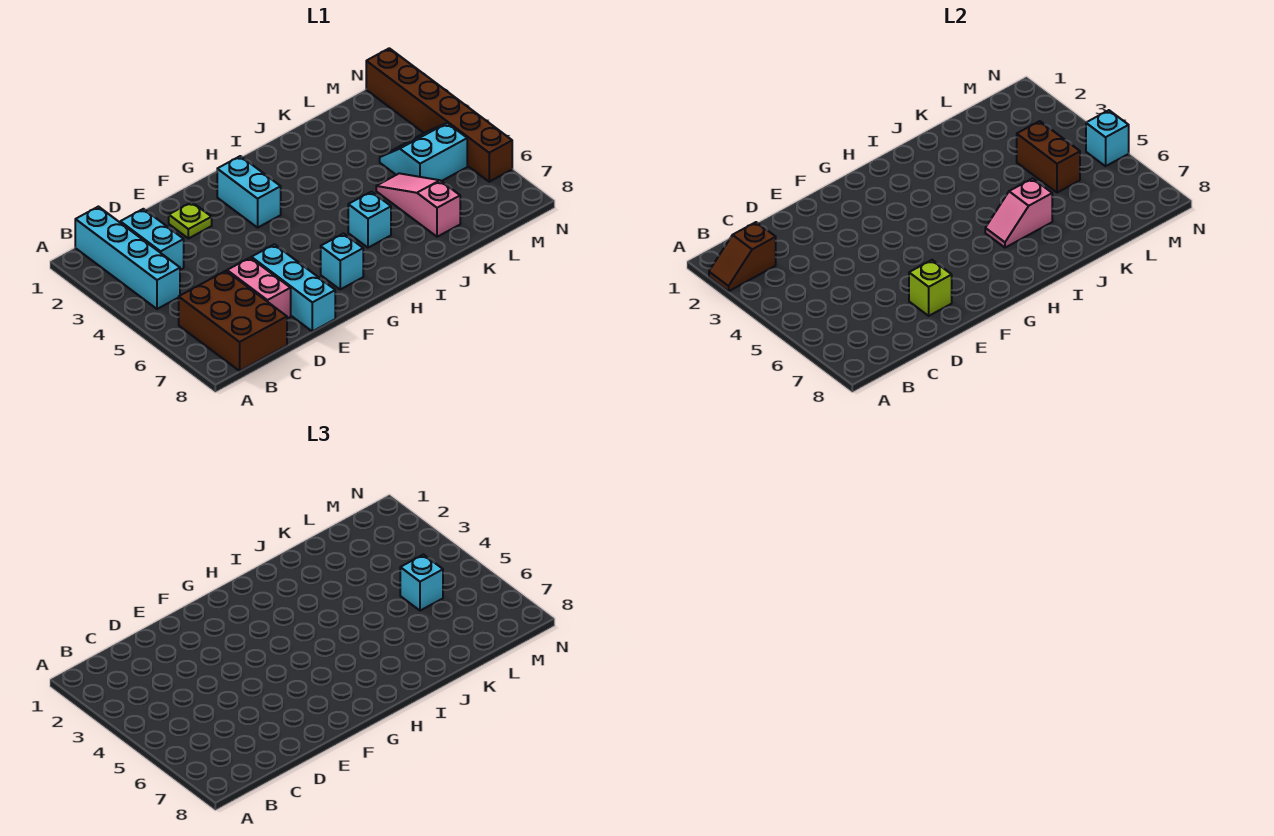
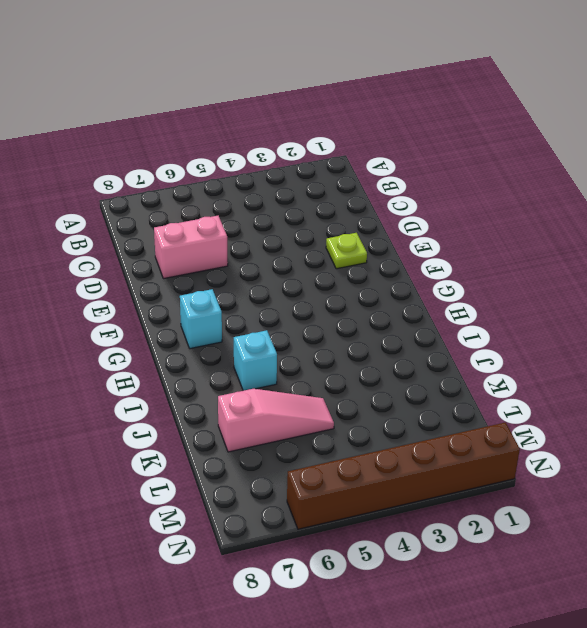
none -> cyan brick B1:B4 level 1
none -> brown brick B6:C8 level 1
none -> cyan brick C2:C3 level 1

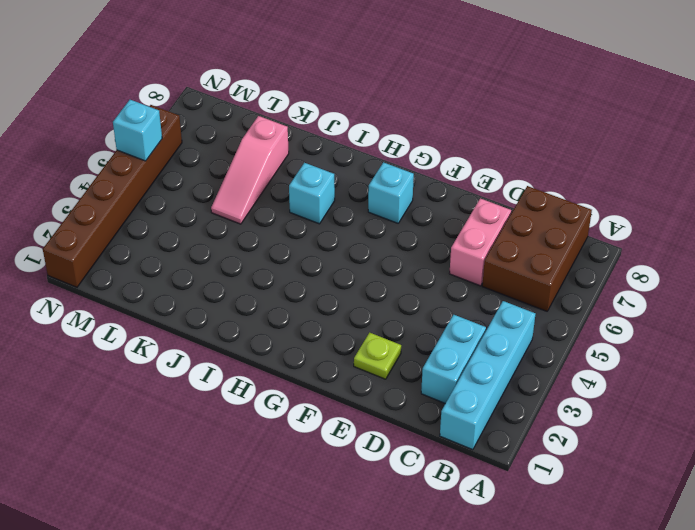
none -> cyan brick E6:E8 level 1
none -> cyan brick G2:G3 level 1
none -> cyan slope L4:M5 level 1 top 5

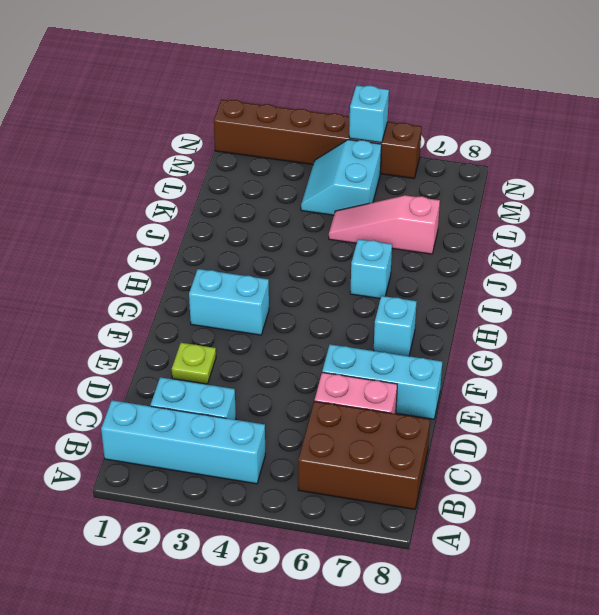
none -> brown slope A2:B2 level 2 top B
none -> lime brick E7 level 2
none -> pink slope I6:J6 level 2 top J

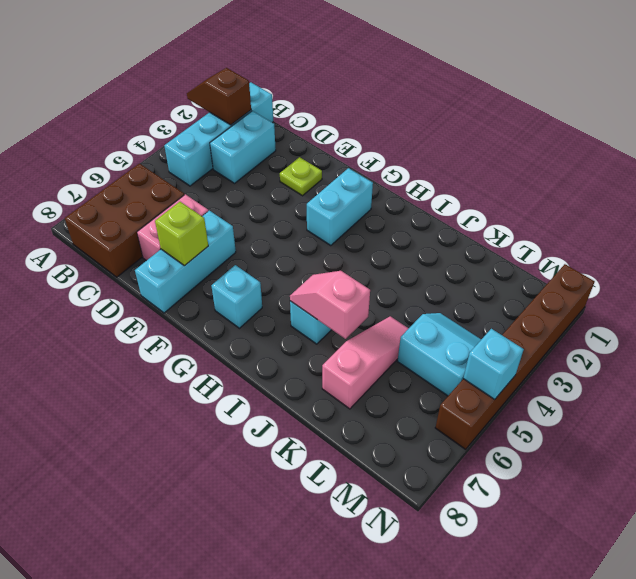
none -> brown brick L4:L5 level 2
none -> cyan brick L5 level 3

